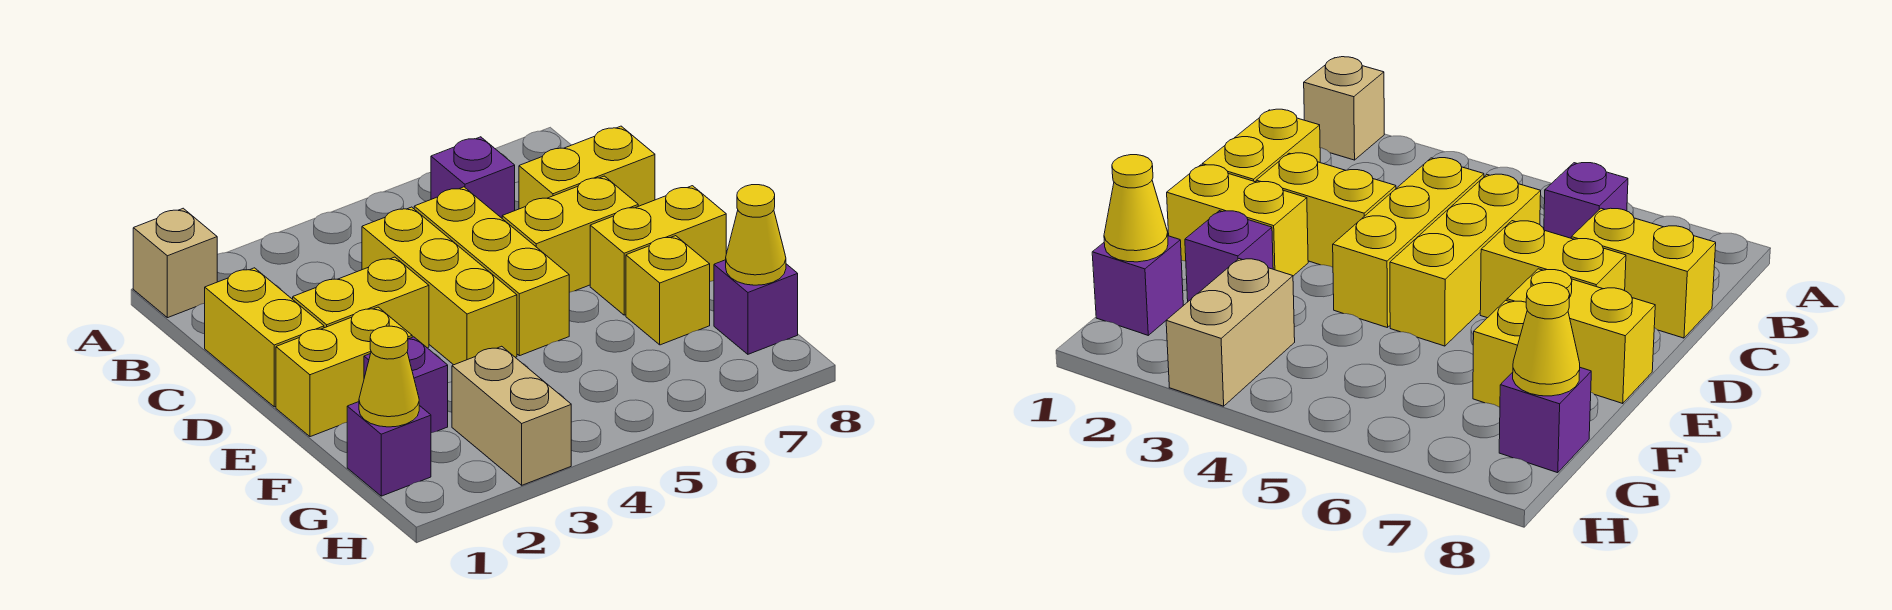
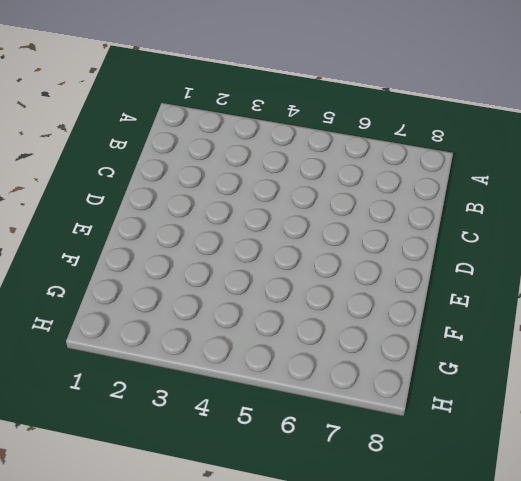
none -> tan brick A1 level 1
none -> purple brick B6 level 1
none -> yellow brick C1:D1 level 1

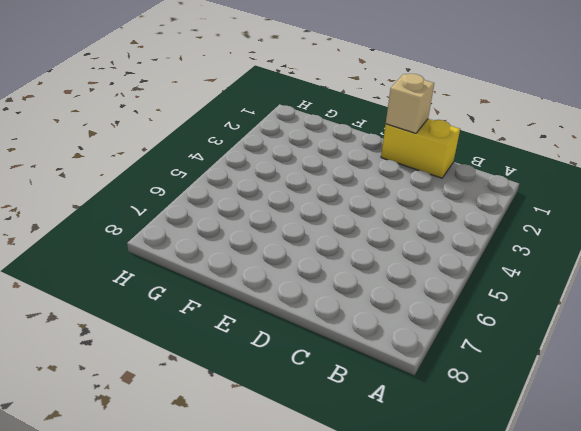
tan brick D1 level 2 -> tan brick A1 level 1
none -> purple brick B6 level 1
none -> yellow brick C4:E4 level 1
none -> yellow brick C5:E5 level 1

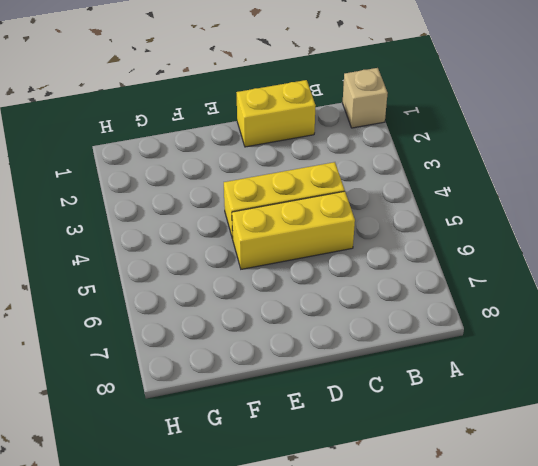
none -> purple brick B6 level 1
none -> yellow brick C7:C8 level 1
none -> yellow brick D2:D3 level 1

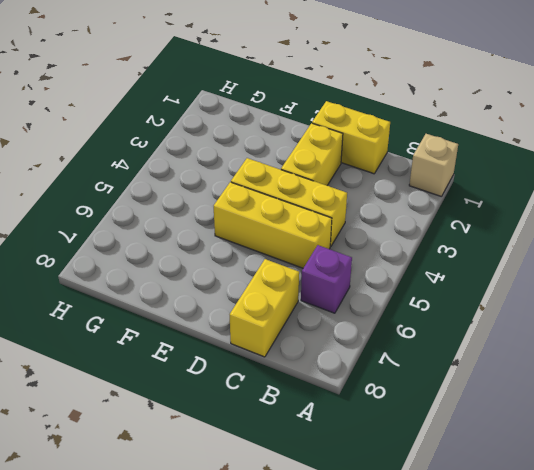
none -> yellow brick D6:D7 level 1
none -> yellow brick E1:E2 level 1
none -> yellow brick E7:E8 level 1

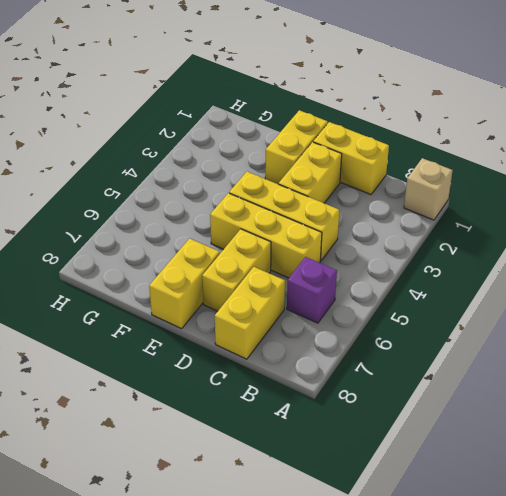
none -> purple brick F2 level 1
none -> yellow brick F7 level 1
none -> purple brick G1 level 1

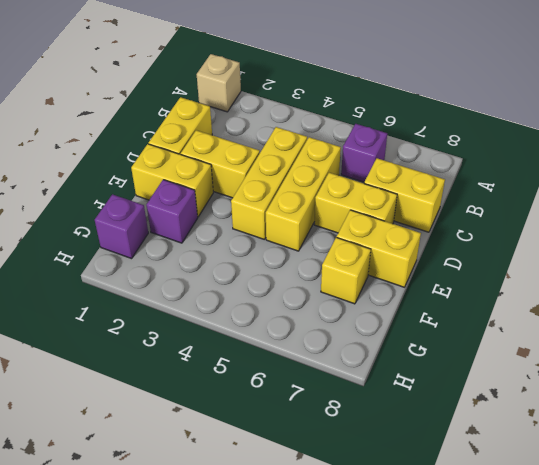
none -> tan brick G3:H3 level 1
none -> purple brick G8 level 1
none -> yellow cone G1 level 2

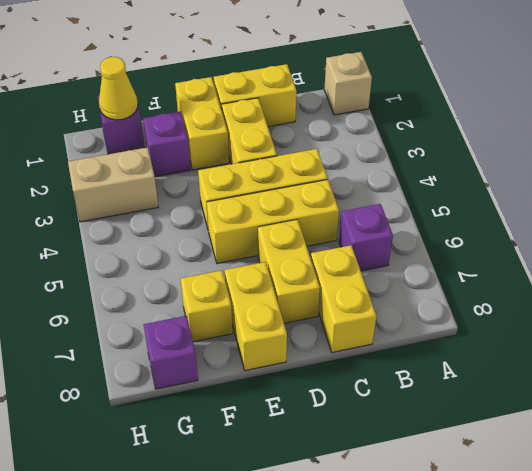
none -> yellow cone G8 level 2

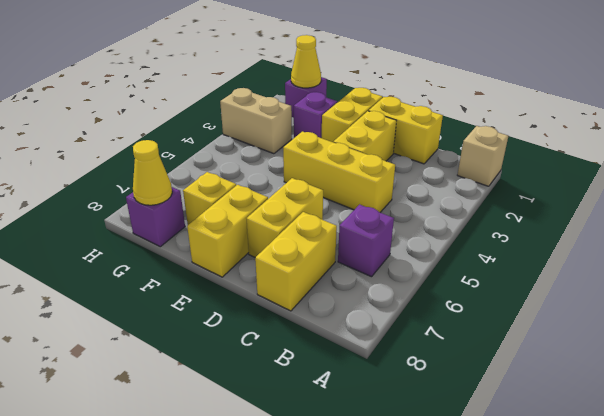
none -> yellow brick C5:E5 level 1

